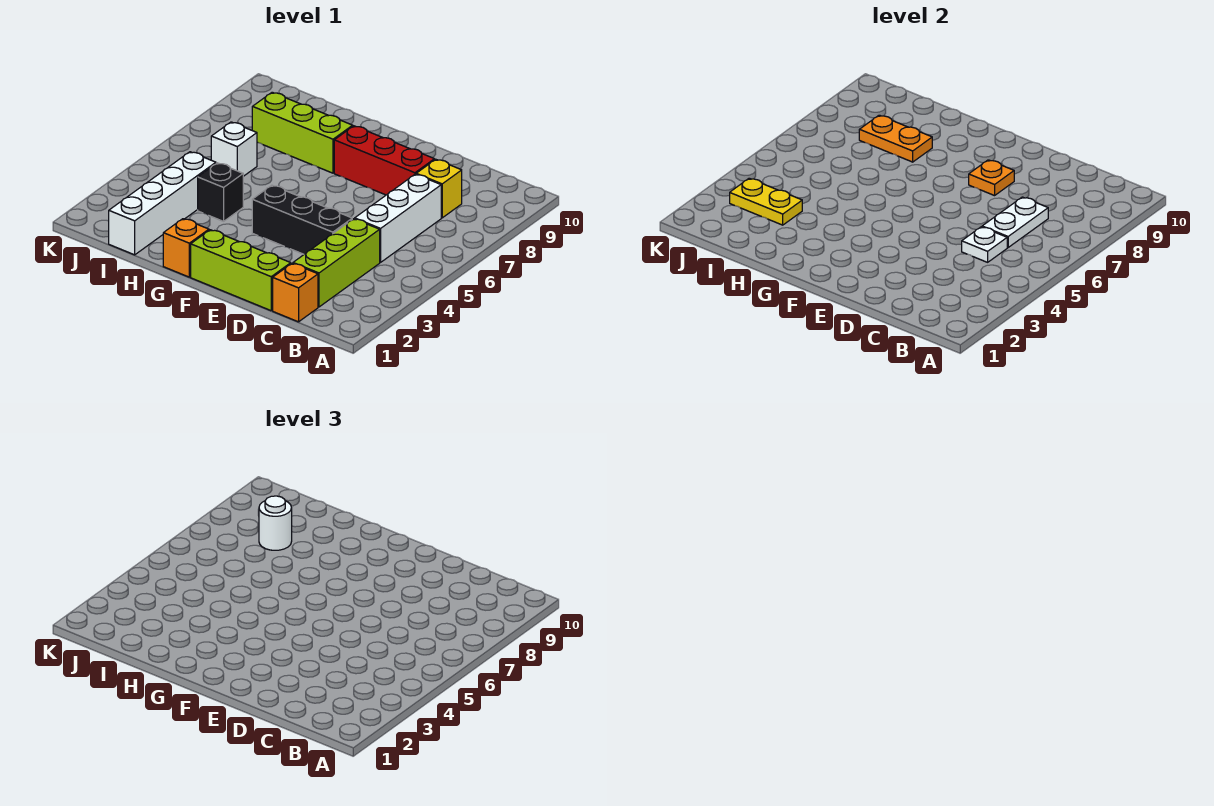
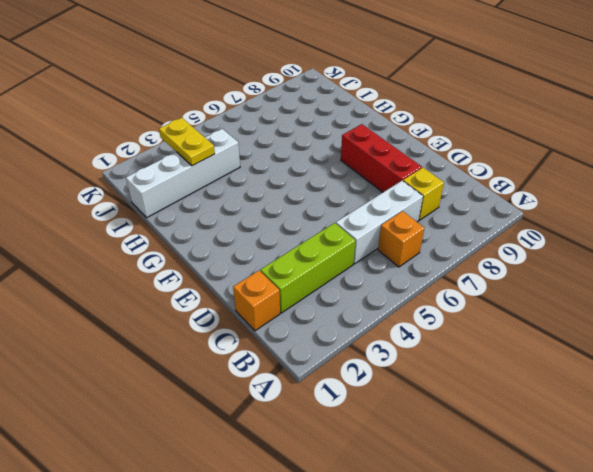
orange brick B6 level 1 -> orange brick G1 level 1
none -> lime brick D1:F1 level 1
none -> black brick D4:F4 level 1
none -> lime brick G8:I8 level 1

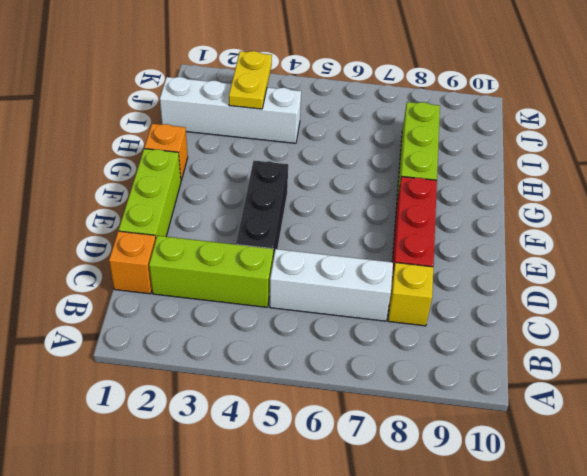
none -> black brick H4 level 1
none -> white brick I6 level 1
none -> white plate C5 level 2

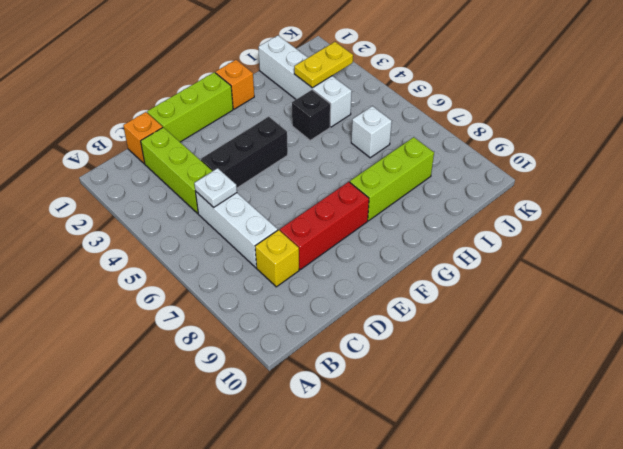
none -> white plate C6:C7 level 2
none -> orange plate E8 level 2
none -> orange plate H8:I8 level 2

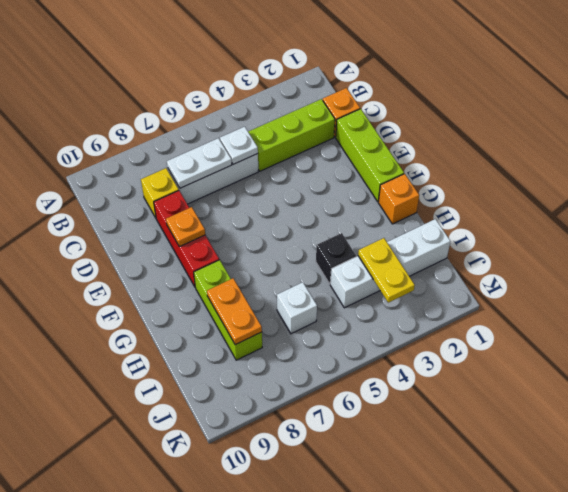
none -> black brick D4:F4 level 1
none -> white round brick I8 level 3

